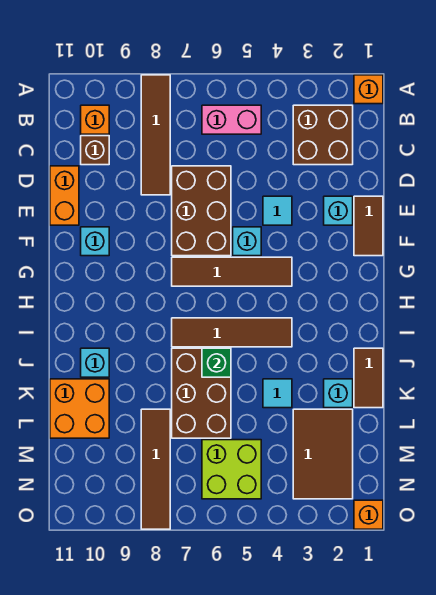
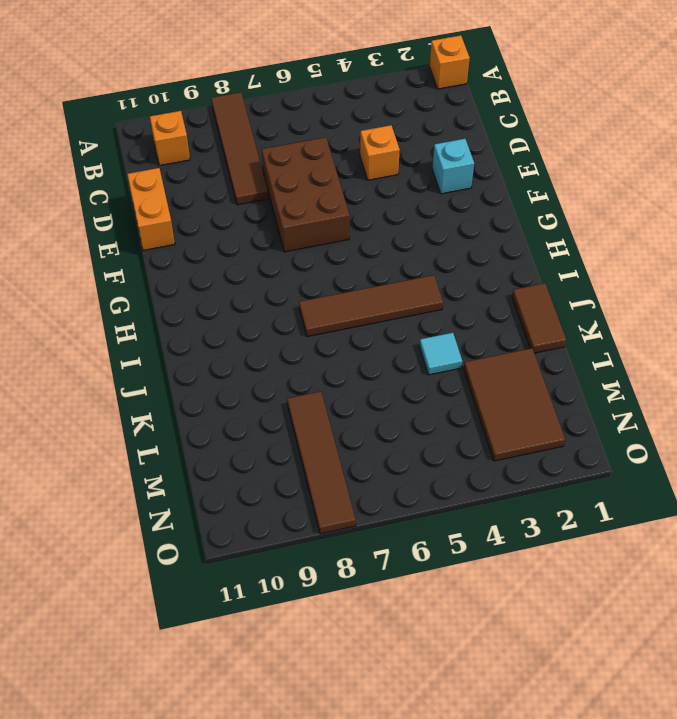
orange brick D4 level 1 -> orange brick O1 level 1
none -> brown brick B2:C3 level 1
none -> pink brick B5:B6 level 1
none -> brown brick C10 level 1

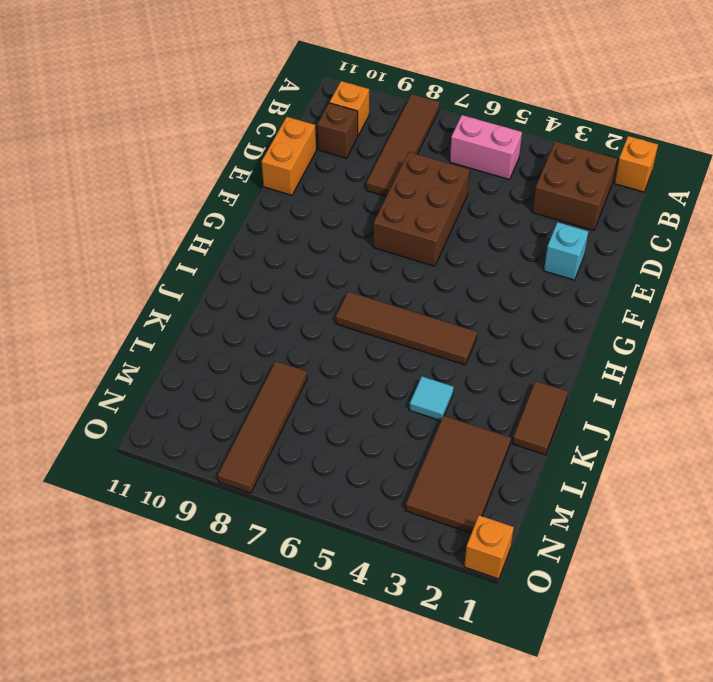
none -> brown tile E1:F1 level 1
none -> cyan tile E4 level 1
none -> cyan brick F5 level 1

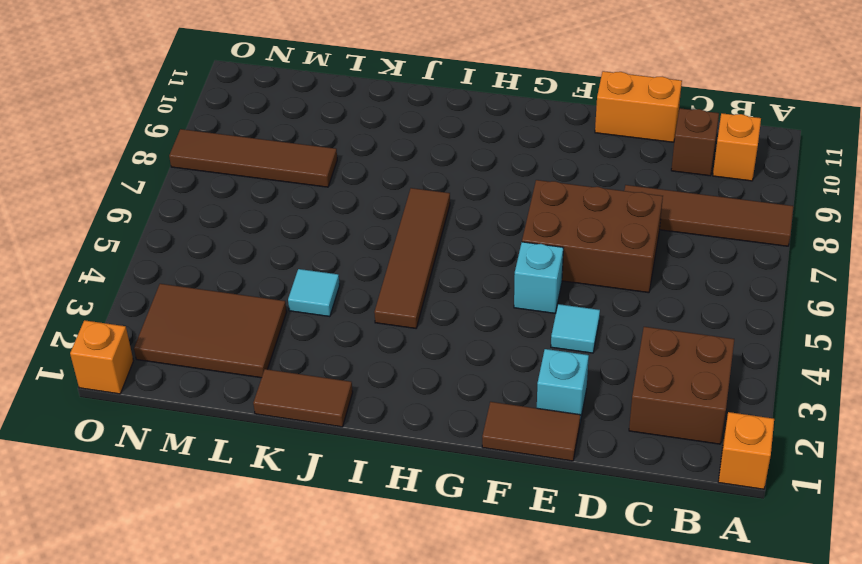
none -> pink brick B5:B6 level 1
none -> cyan brick F10 level 1
none -> brown tile G4:G7 level 1

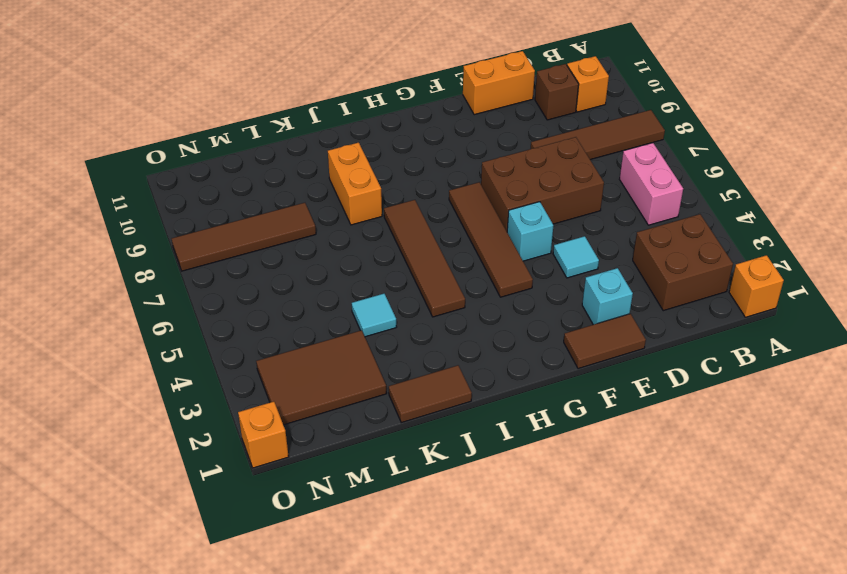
orange brick J8:J9 level 1 -> none
none -> cyan brick F10 level 1
none -> brown brick J6:L7 level 1
none -> cyan brick J10 level 1

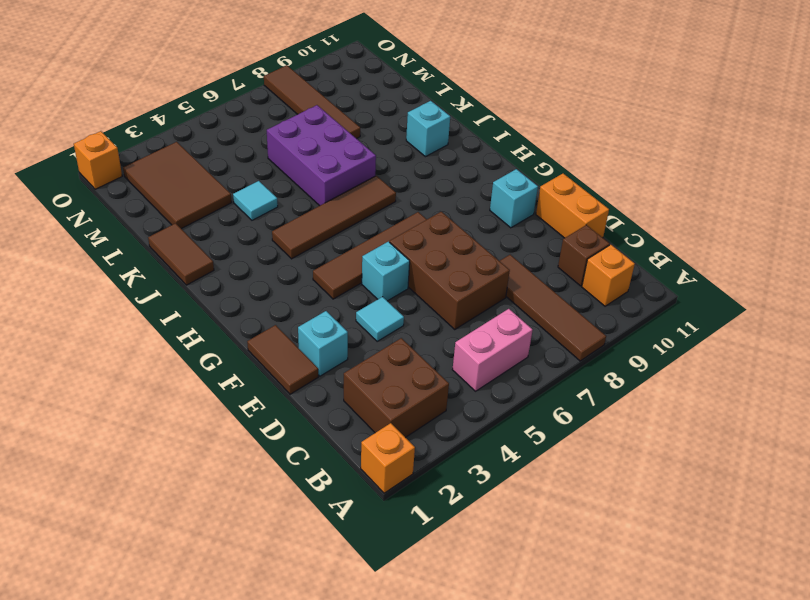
purple brick J6:L7 level 1 -> brown brick J6:L7 level 1
none -> cyan brick K2 level 1
none -> orange brick K10:L11 level 1
none -> lime brick M5:N6 level 1

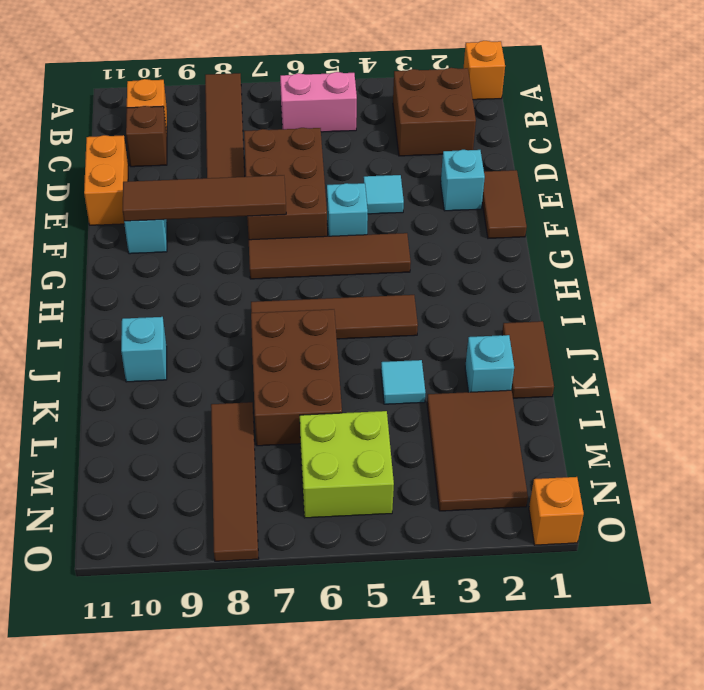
brown tile F7:F10 level 2 -> none
none -> orange brick K10:L11 level 1
none -> green brick J6 level 2

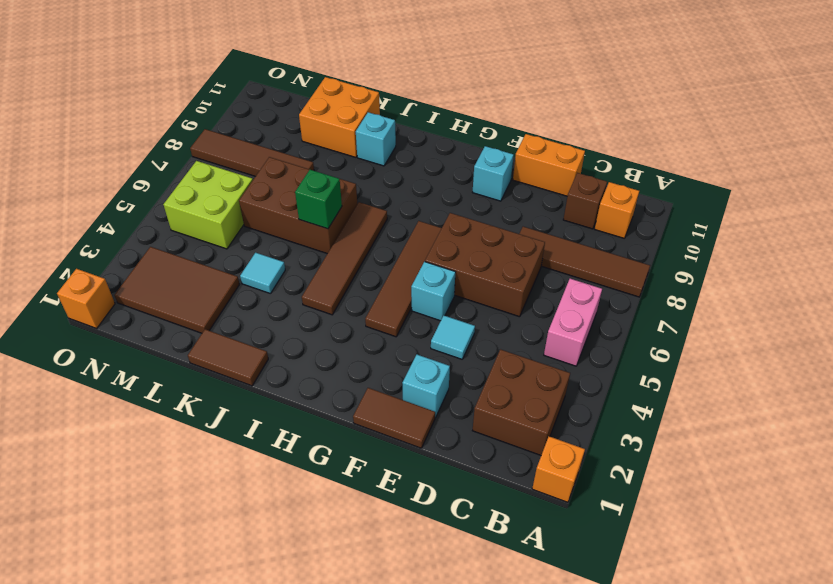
none -> cyan brick K2 level 1

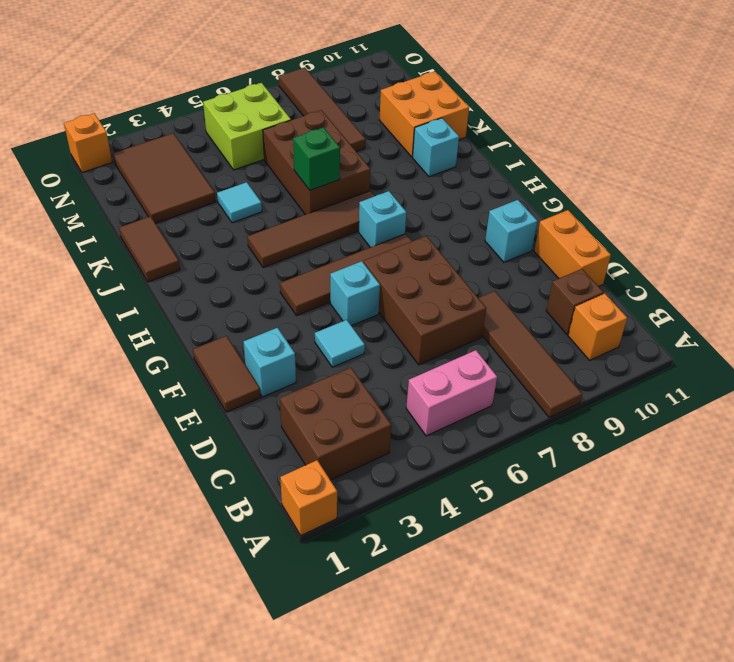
cyan brick H7 level 1 -> cyan brick K2 level 1

